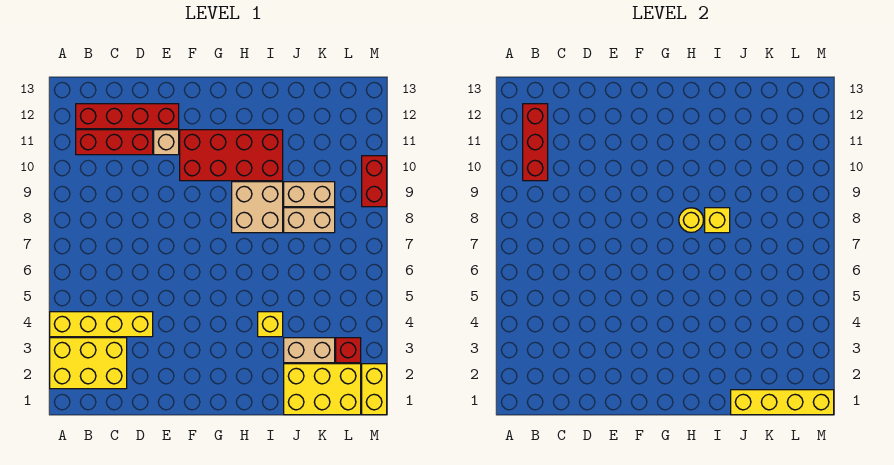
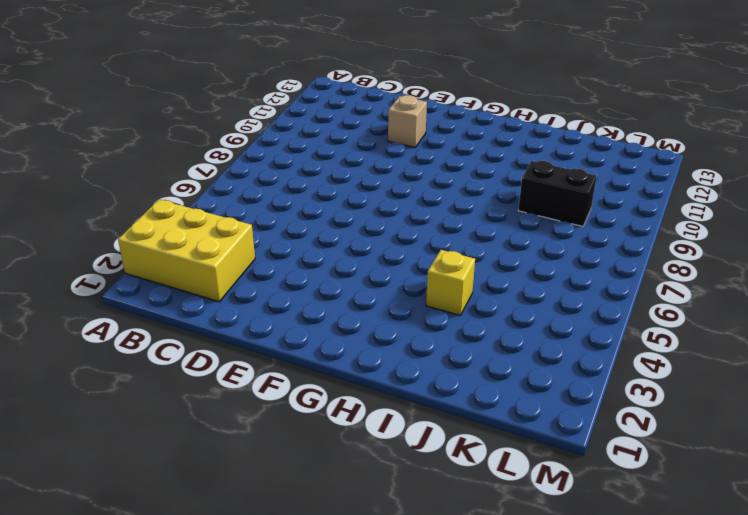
black brick J9:K9 level 1 -> tan brick J9:K9 level 1
none -> yellow brick A4:D4 level 1
none -> red brick B11:D11 level 1
none -> red brick B12:E12 level 1

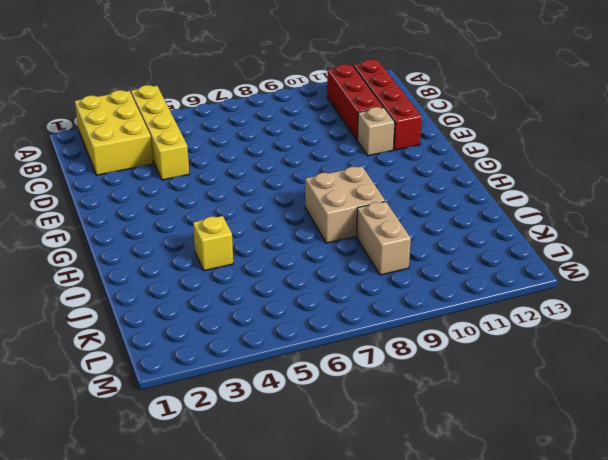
none -> red brick F10:I11 level 1
none -> yellow brick J1:L2 level 1
none -> tan brick J3:K3 level 1

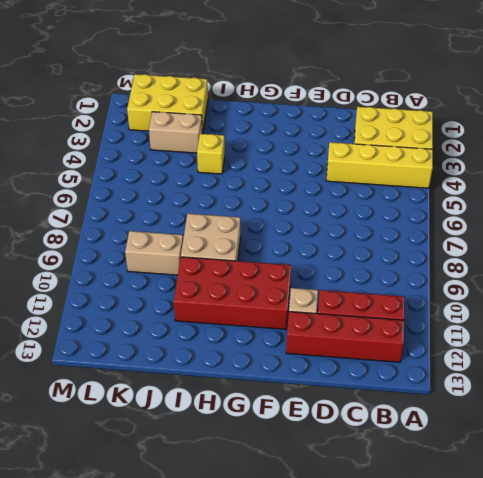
none -> tan brick J8:K8 level 1
none -> red brick L3 level 1
none -> yellow brick M1:M2 level 1

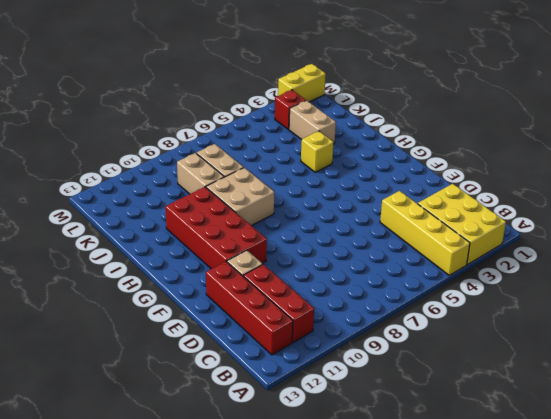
none -> yellow brick J1:L2 level 1
none -> red brick M9:M10 level 1
none -> red brick B10:B12 level 2

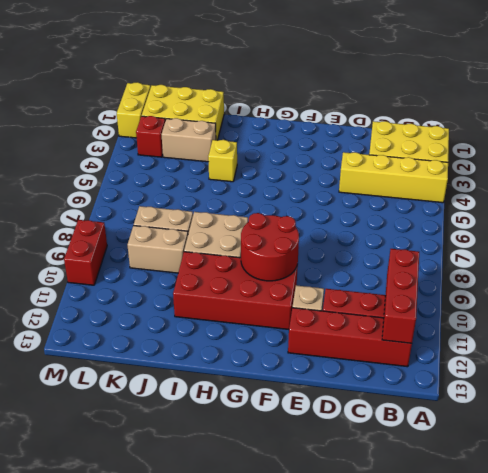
red round brick F9:G10 level 2 -> none
none -> yellow round brick H8 level 2
none -> yellow brick I8 level 2
none -> yellow brick J1:M1 level 2

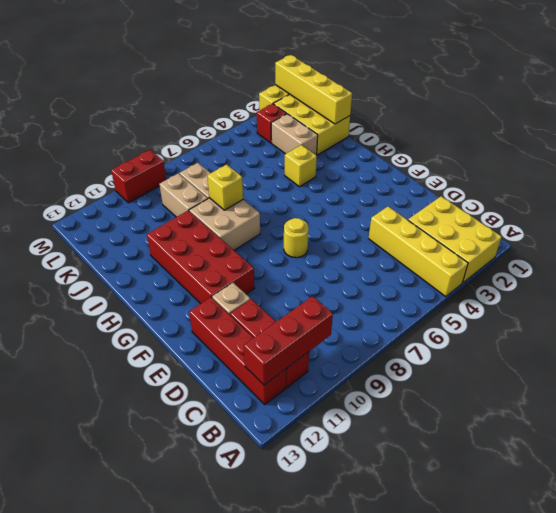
yellow round brick F7 level 1 -> yellow round brick H8 level 2

